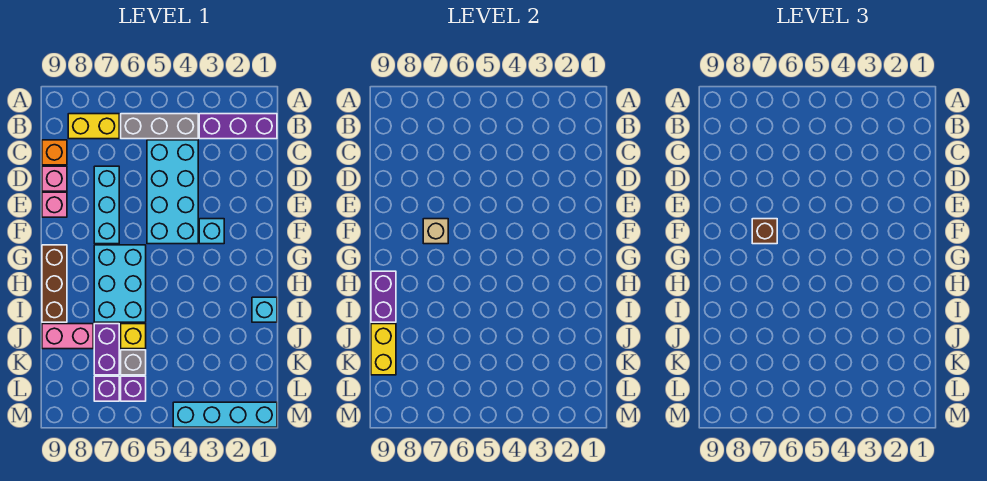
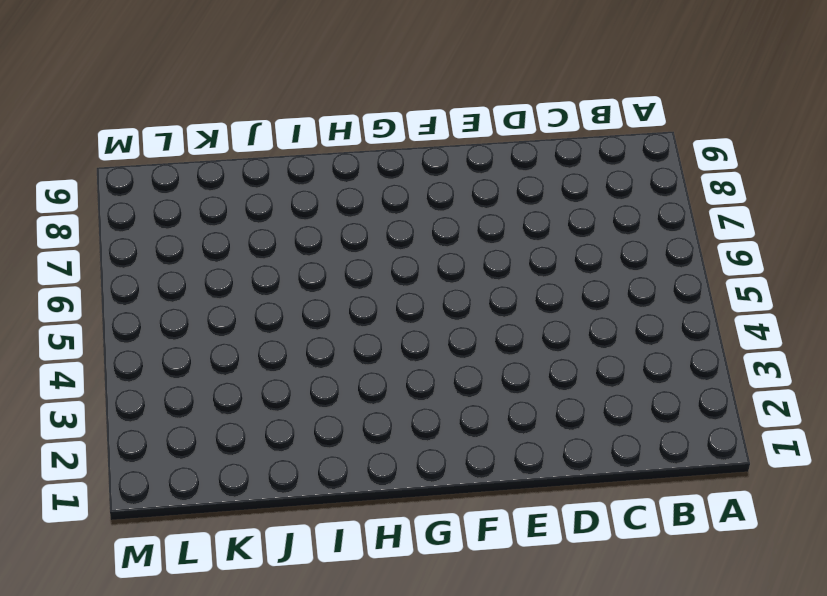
none -> purple brick B1:B3 level 1
none -> grey brick B4:B6 level 1
none -> yellow brick B7:B8 level 1

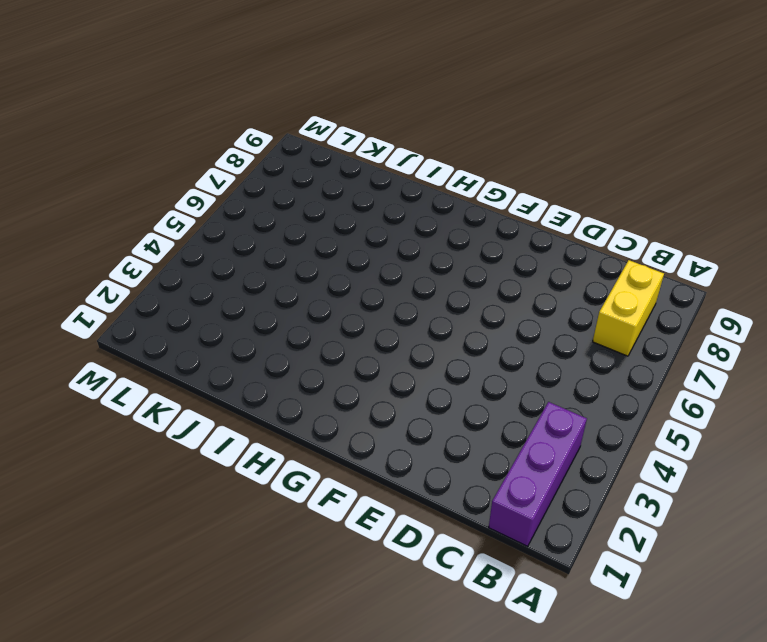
none -> grey brick B4:B6 level 1
none -> cyan brick C4:F5 level 1
none -> orange brick C9 level 1

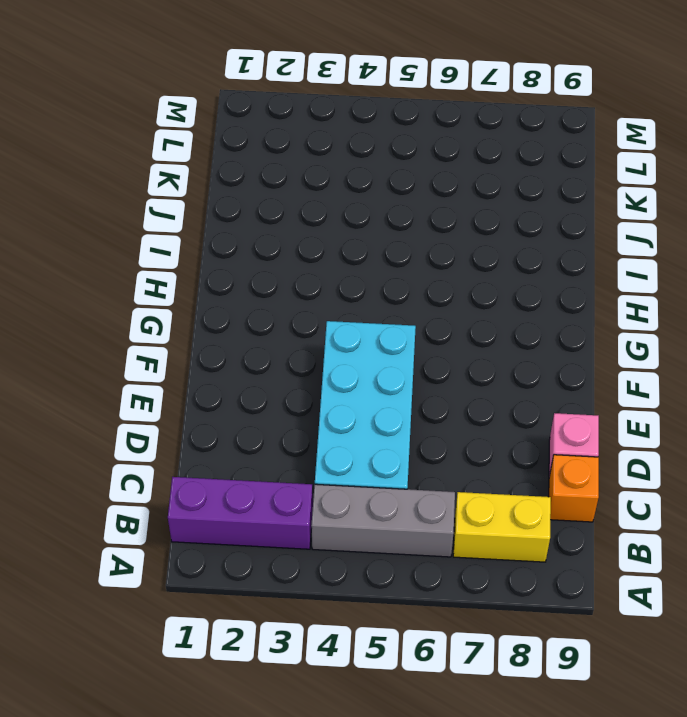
none -> cyan brick D7:F7 level 1
none -> pink brick E9 level 1
none -> cyan brick F3 level 1

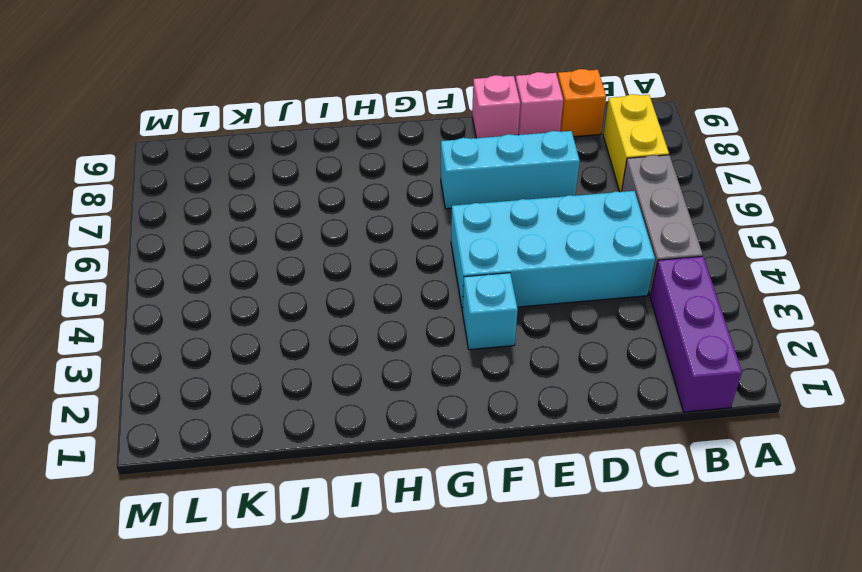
none -> cyan brick G6:I7 level 1
none -> brown brick G9:I9 level 1
none -> cyan brick I1 level 1

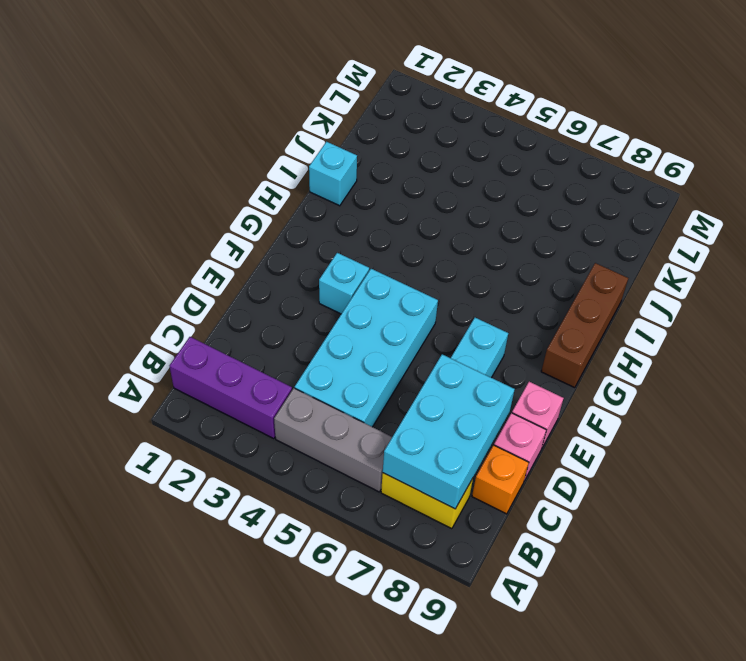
cyan brick B7:D8 level 2 -> cyan brick G6:I7 level 1
none -> yellow brick J6 level 1
none -> purple brick J7:K7 level 1
none -> pink brick J8:J9 level 1

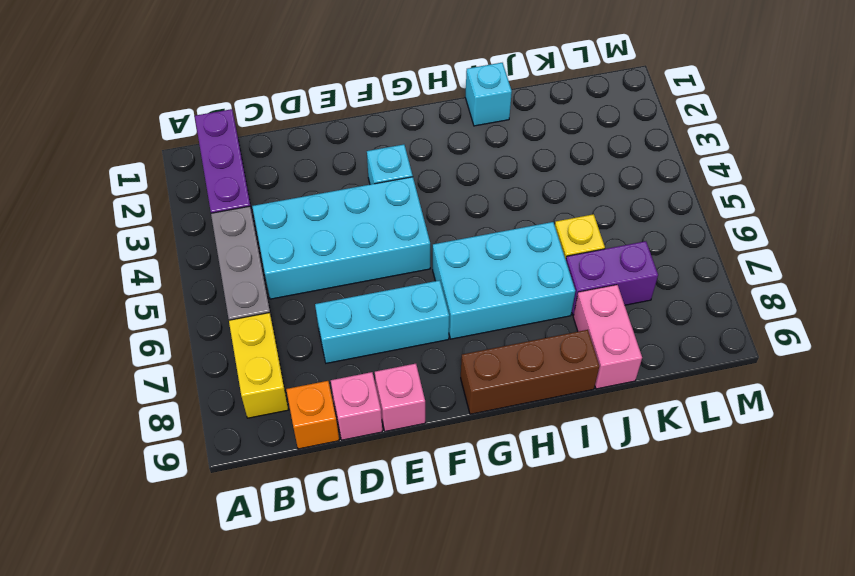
none -> grey brick K6 level 1
none -> purple brick L6 level 1
none -> purple brick L7 level 1

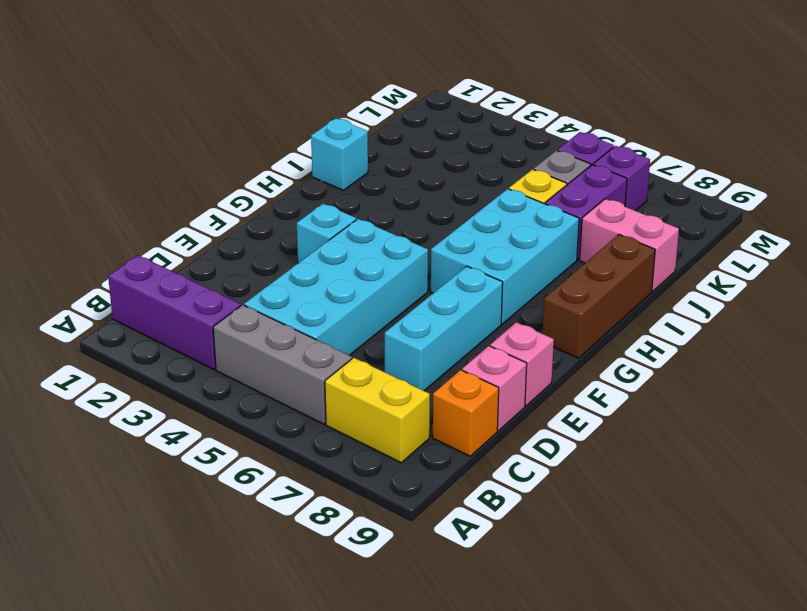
none -> cyan brick M1:M4 level 1
none -> tan brick F7 level 2
none -> purple brick H9:I9 level 2

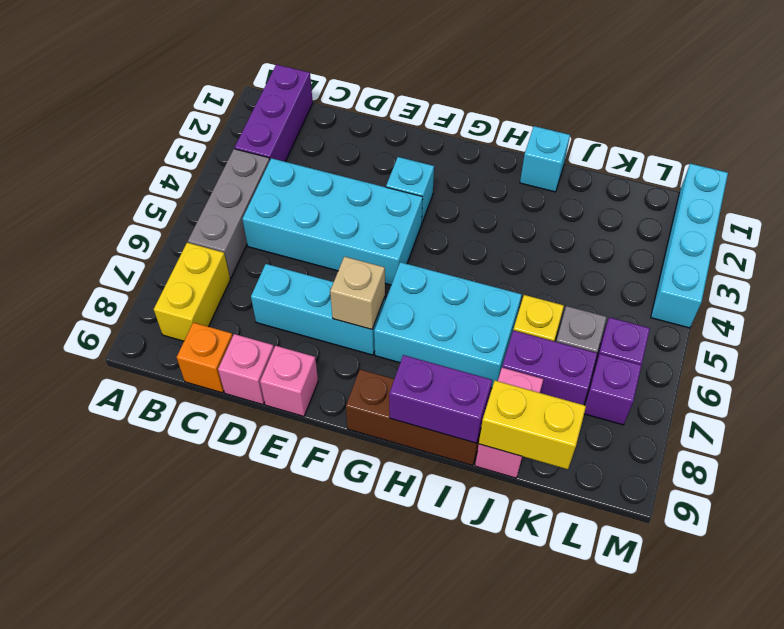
none -> brown brick F7 level 3

